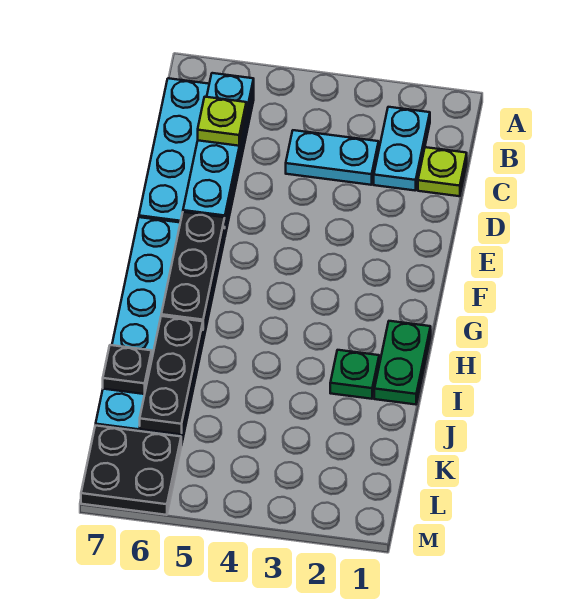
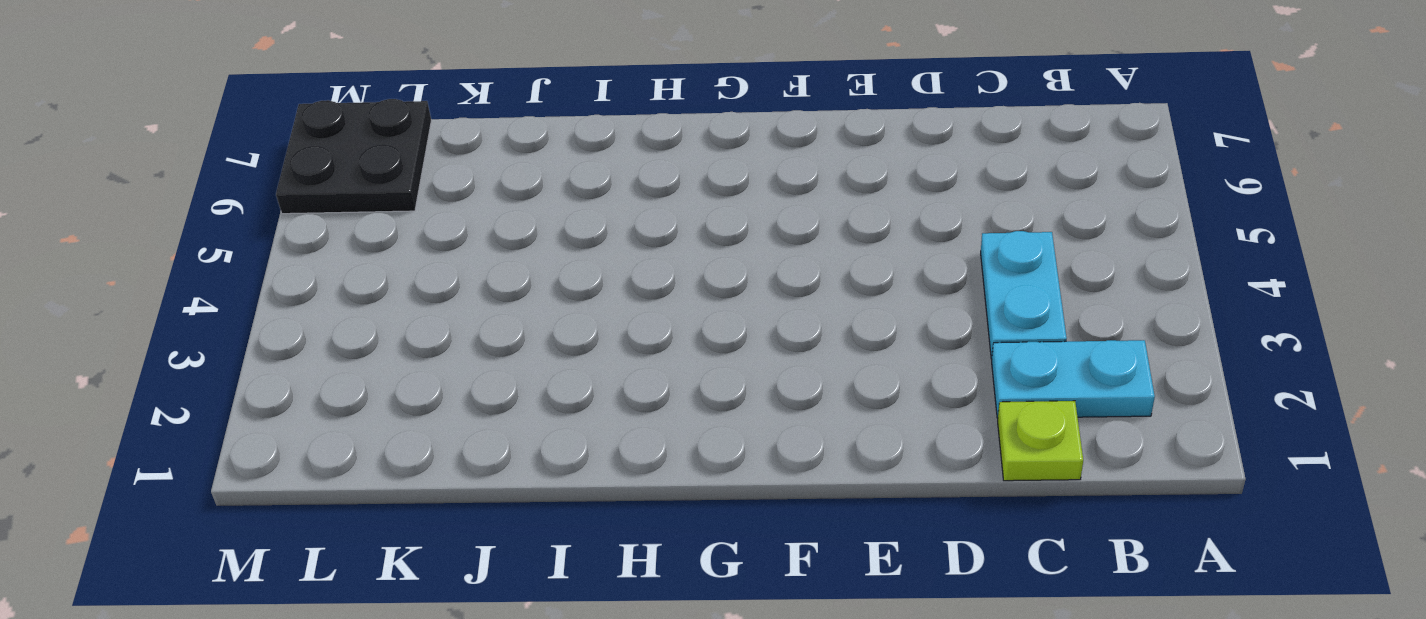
none -> cyan plate B6:E7 level 1
none -> cyan plate F6:K7 level 1
none -> green plate H1:I1 level 1

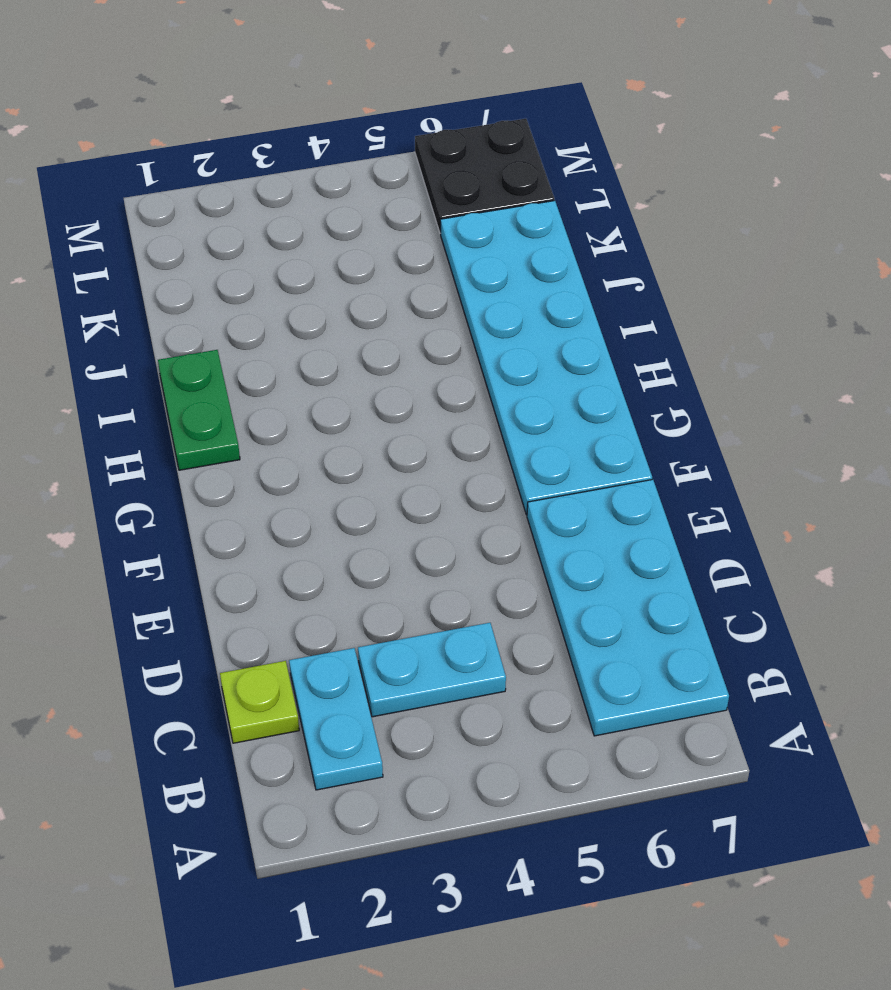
none -> green plate I2 level 1
none -> cyan plate B6:E6 level 2
none -> black plate F6:H6 level 2

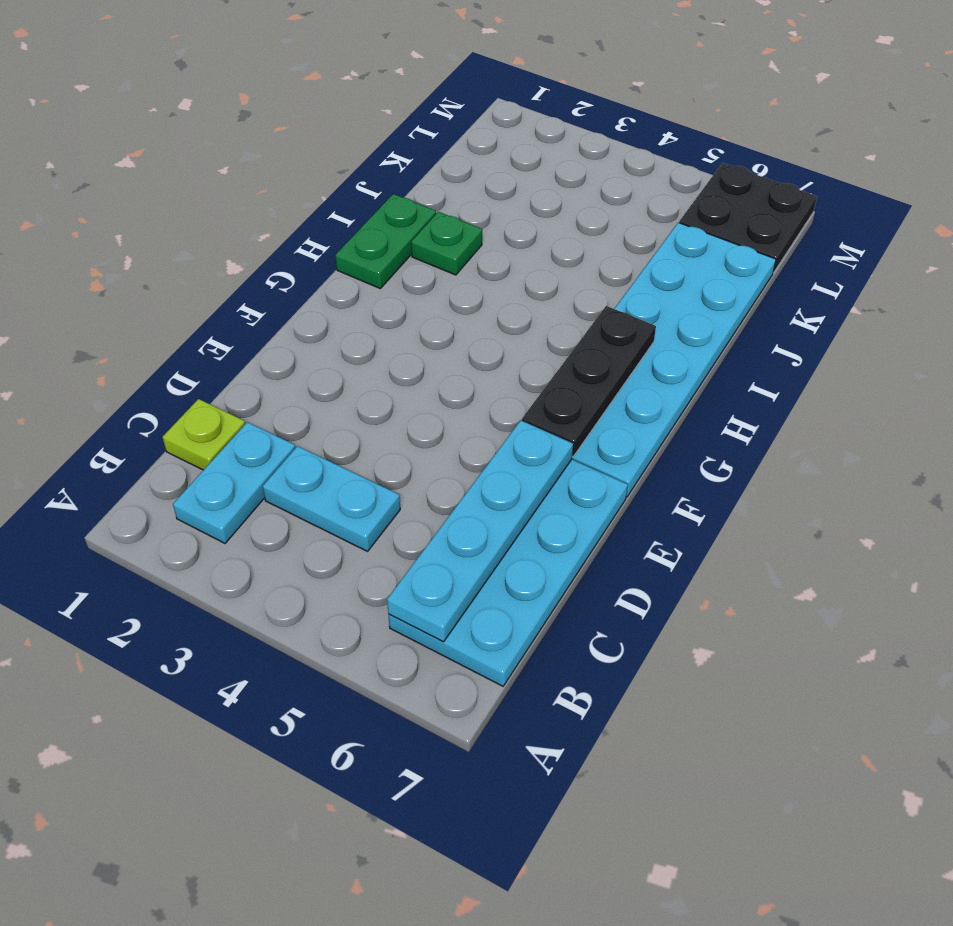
none -> black plate I6:K6 level 2
none -> black plate J7 level 2
none -> lime plate C6 level 3

